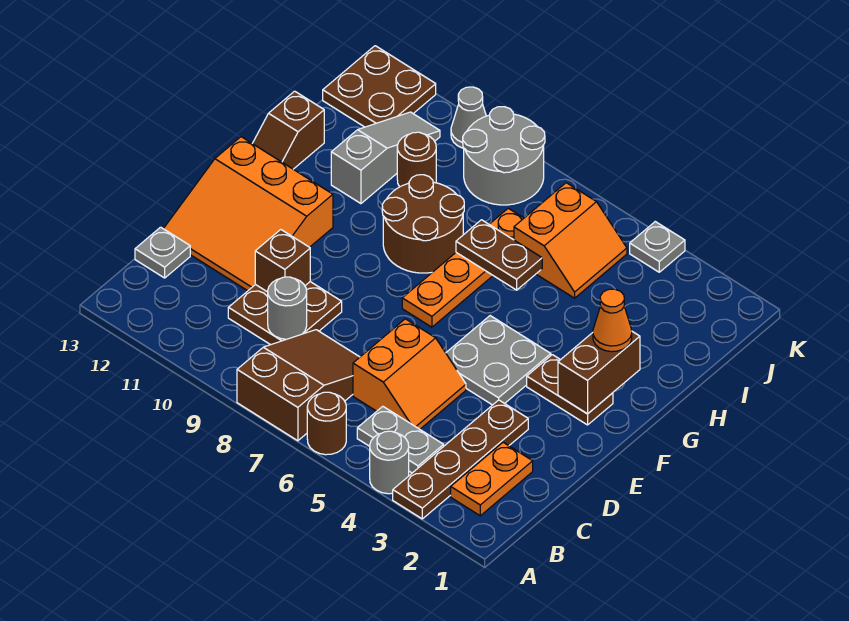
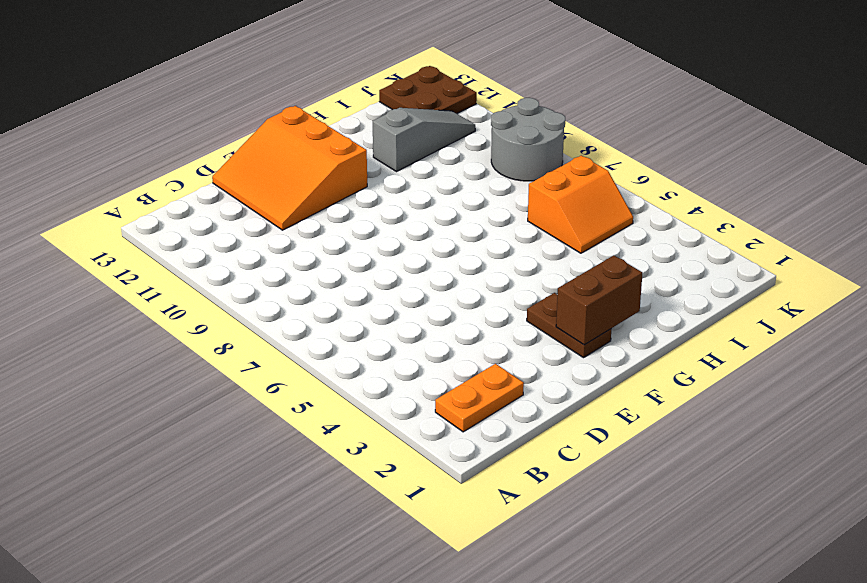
none -> brown plate A3:D3 level 1
none -> grey round brick A4 level 1
none -> brown round brick A6 level 1

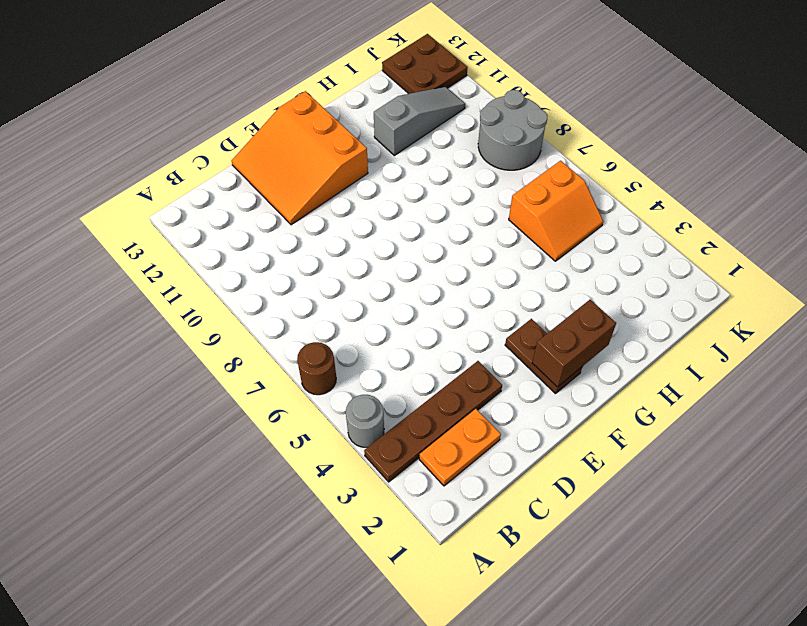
none -> brown slope A7:C8 level 1 top A
none -> grey plate B4:B5 level 1
none -> orange slope C5:D6 level 1 top 6

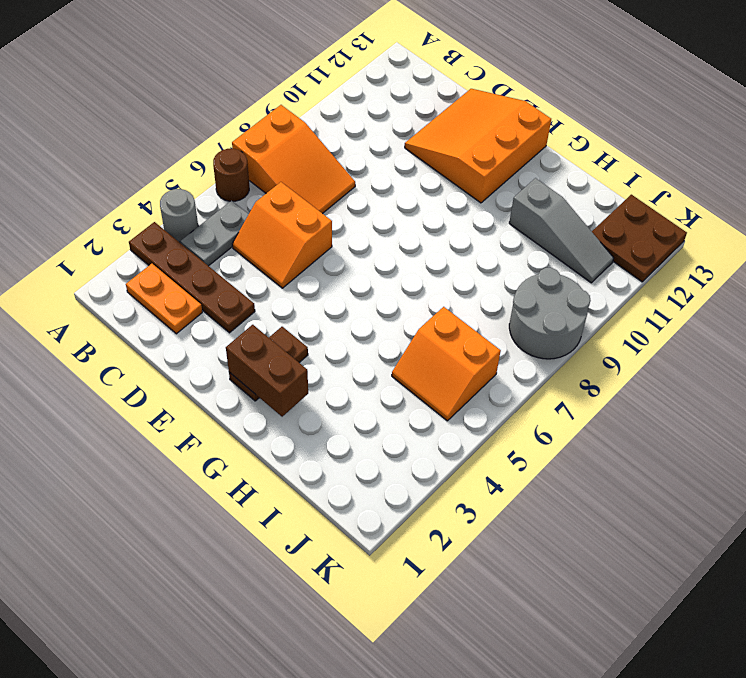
orange slope A7:C8 level 1 top A -> brown slope A7:C8 level 1 top A
none -> brown plate C9:D10 level 1
none -> grey plate C13 level 1
none -> grey plate E4:F5 level 1

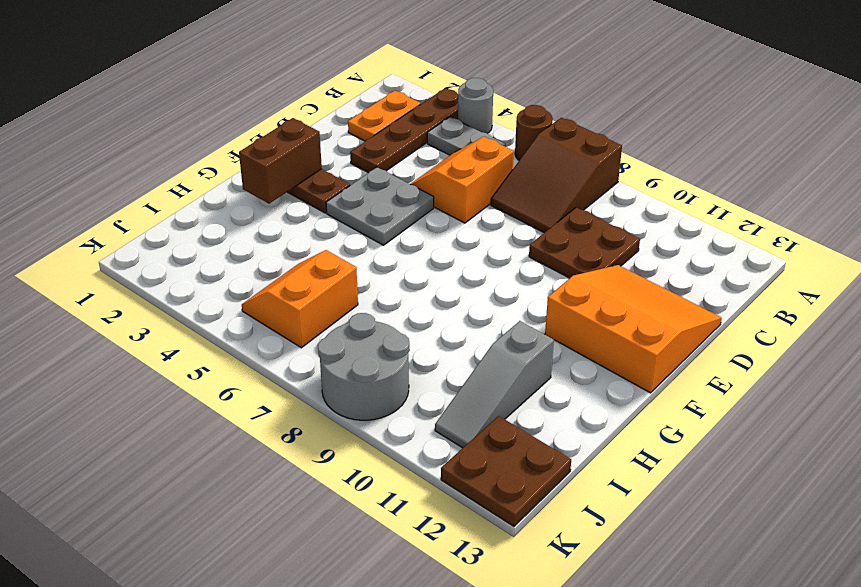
none -> grey plate C13 level 1
none -> orange plate F7:I7 level 1
none -> brown round brick G8:H9 level 1

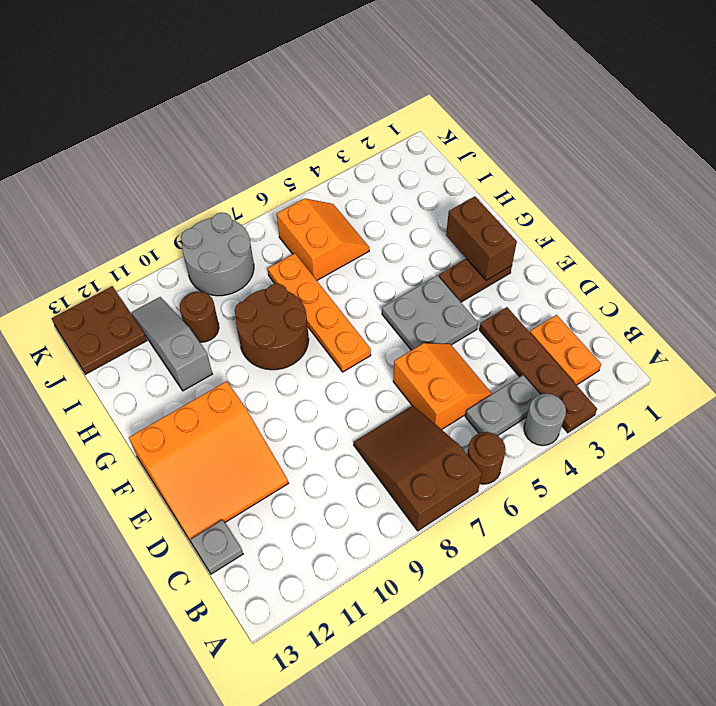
none -> brown plate C9:D10 level 1
none -> brown slope G13:H13 level 1 top H
none -> grey plate K4 level 1

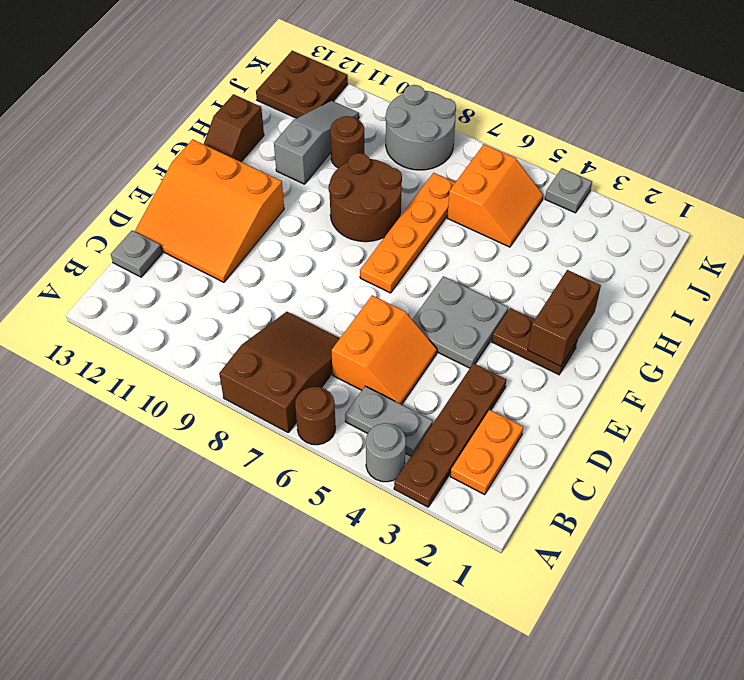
none -> brown plate C9:D10 level 1
none -> grey cone K10 level 1
none -> grey round brick C9 level 2

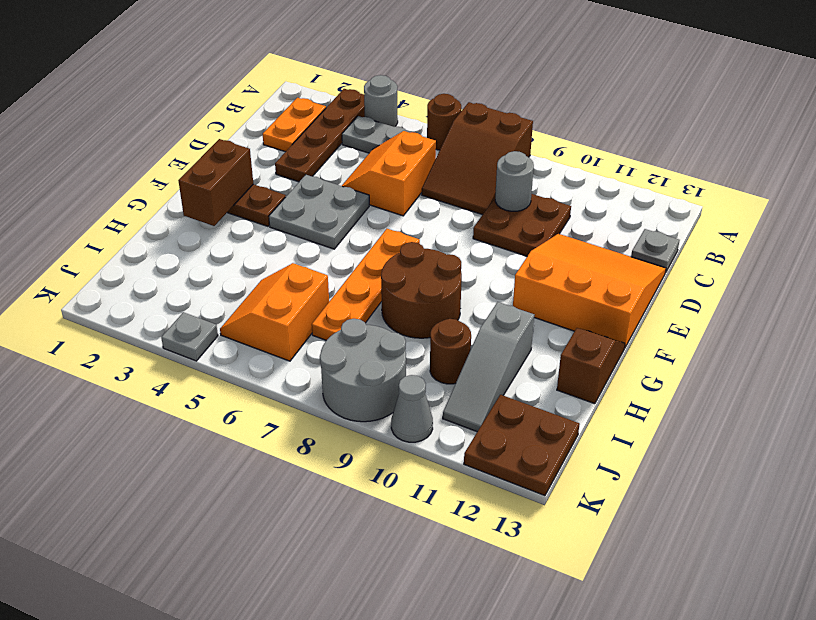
none -> brown brick D10 level 2
none -> brown plate H6:H7 level 2
none -> orange cone G2 level 3

